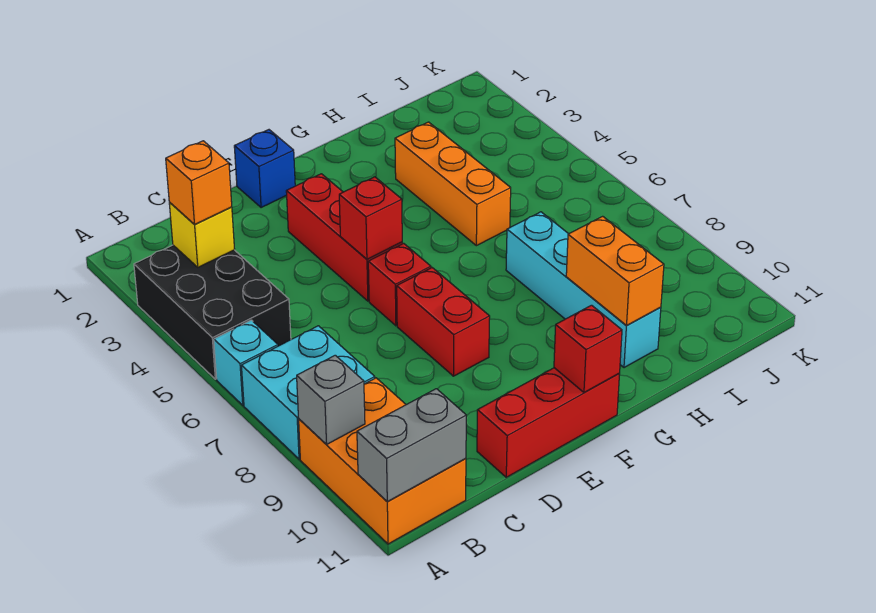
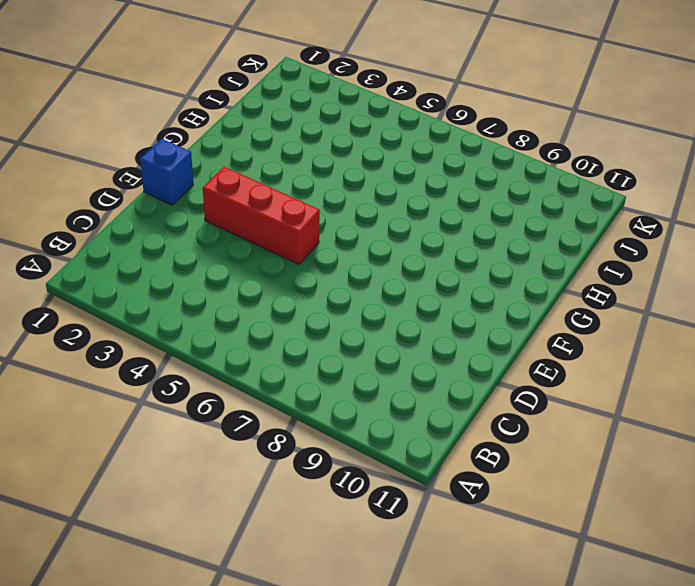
none -> black brick A3:B5 level 1
none -> cyan brick A6 level 1
none -> cyan brick A7:B8 level 1

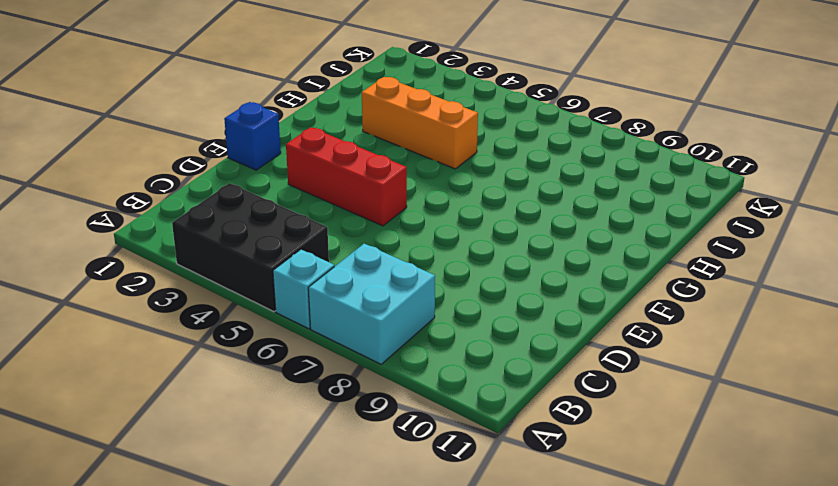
none -> orange brick A9:B11 level 1
none -> red brick D11:F11 level 1
none -> red brick E6 level 1

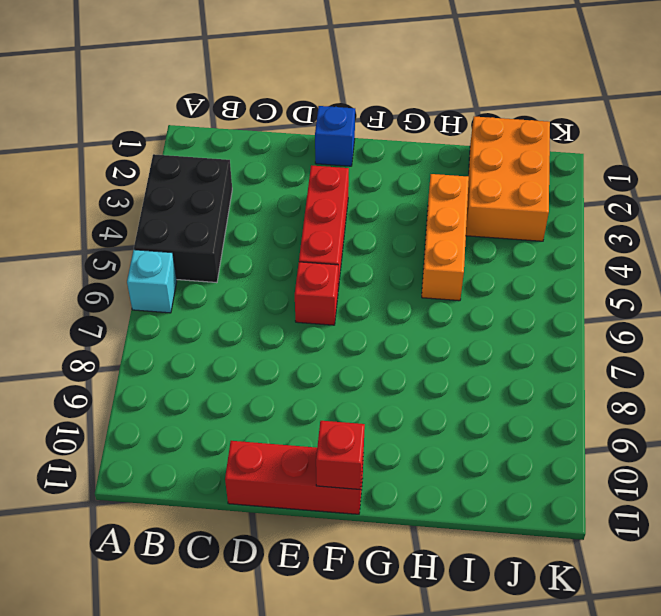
orange brick I1:J3 level 1 -> orange brick A9:B11 level 1
none -> cyan brick A7:B8 level 1
none -> red brick E7:E8 level 1
none -> cyan brick H7:H10 level 1

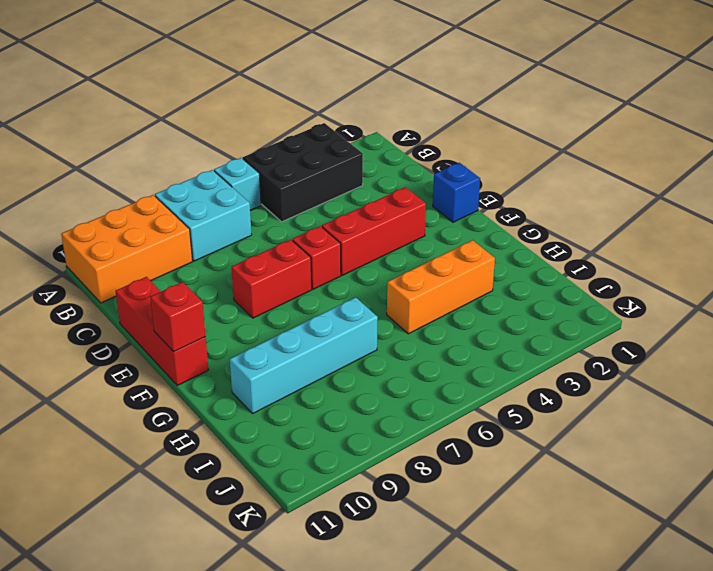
none -> grey brick A9 level 2
none -> grey brick A11:B11 level 2
none -> yellow brick B3 level 2

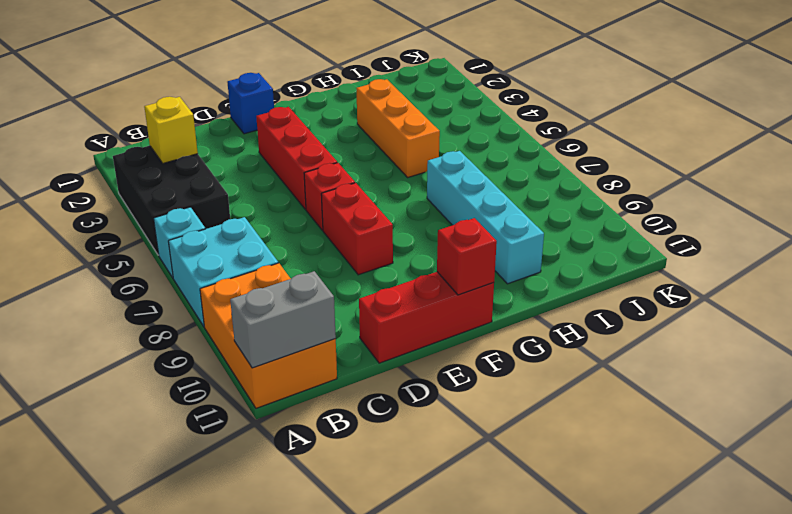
none -> grey brick A9 level 2
none -> red brick E5 level 2
none -> orange brick H9:H10 level 2

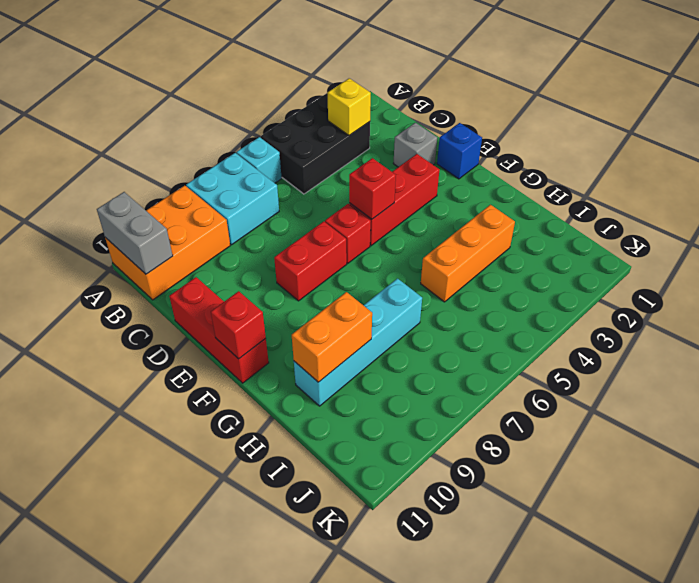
grey brick D2 level 1 -> grey brick A9 level 2
none -> orange brick B3 level 3

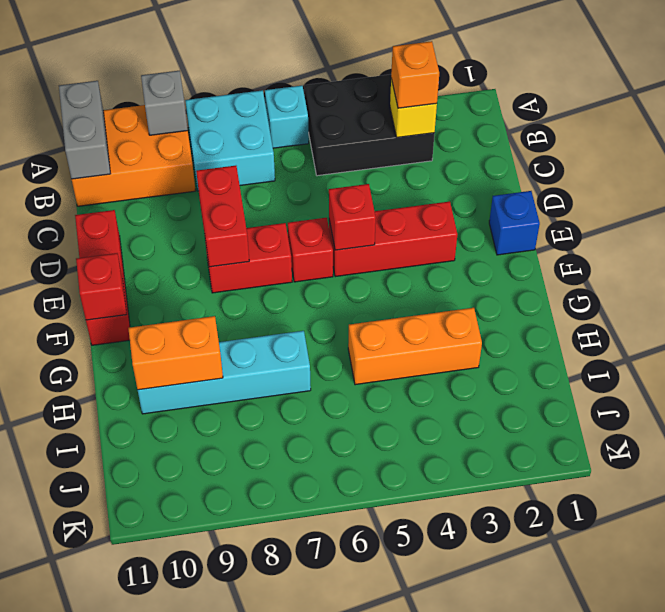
red brick D8:E8 level 2 -> none

